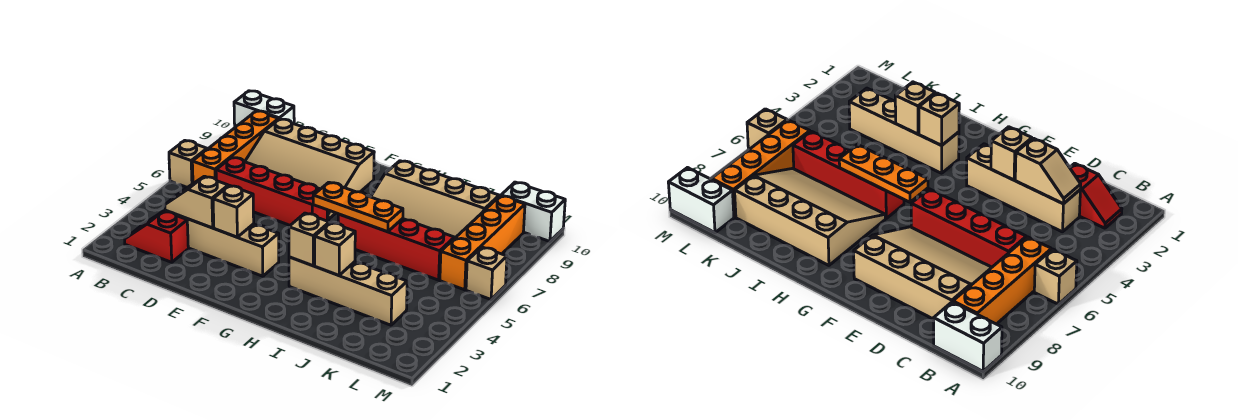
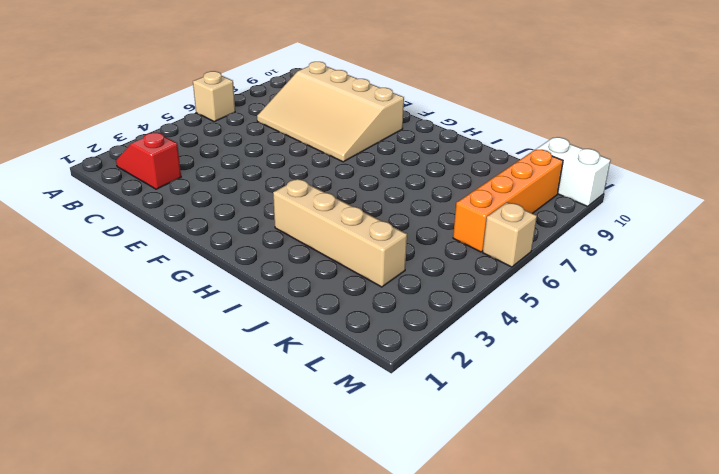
none -> white brick A10:B10 level 1
none -> orange brick B6:B9 level 1
none -> tan brick C3:F3 level 1

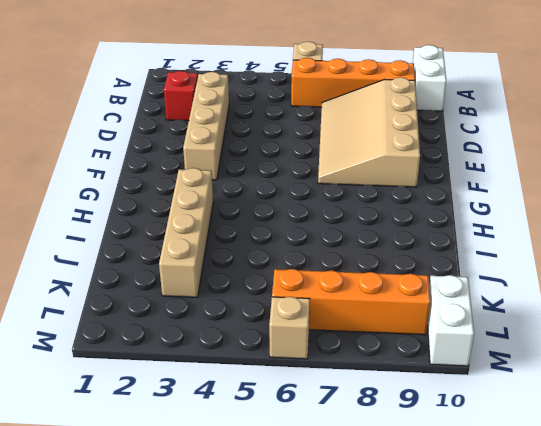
none -> red brick C6:F6 level 1
none -> red brick H6:K6 level 1
none -> tan slope H7:K9 level 1 top 9

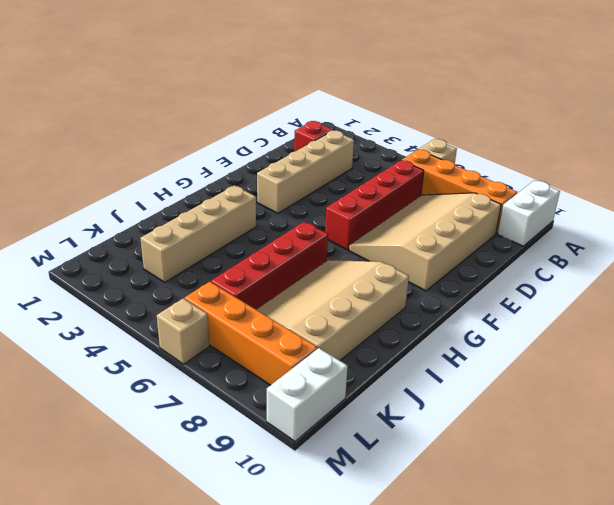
none -> tan slope C3:D3 level 2 top D
none -> tan brick E3 level 2
none -> orange plate G6:I6 level 2

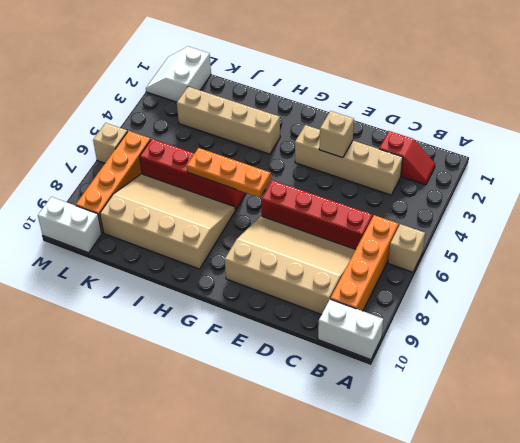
white slope L1:M2 level 1 top L -> none
none -> tan slope C3:D3 level 2 top D
none -> tan brick H3 level 2
none -> tan brick I3 level 2

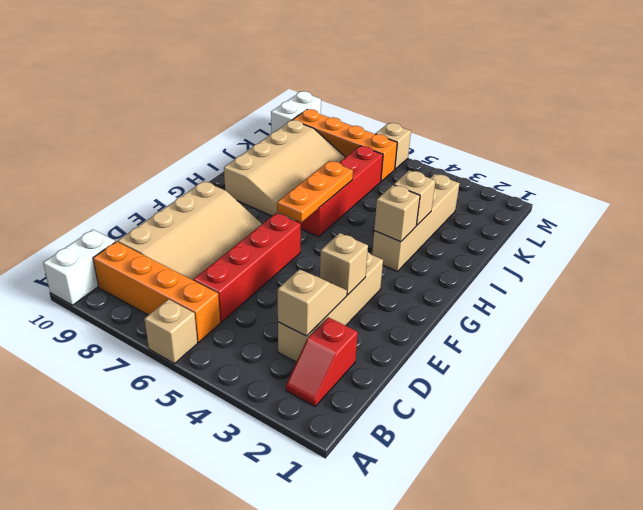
tan slope C3:D3 level 2 top C -> tan slope C3:D3 level 2 top D

